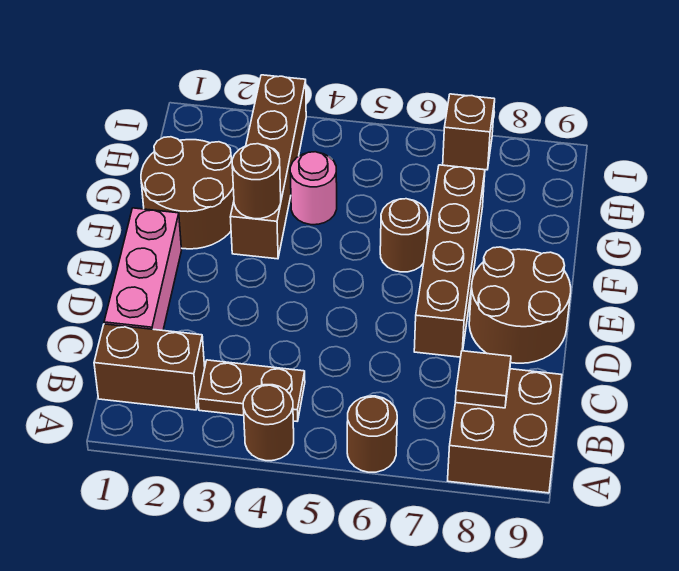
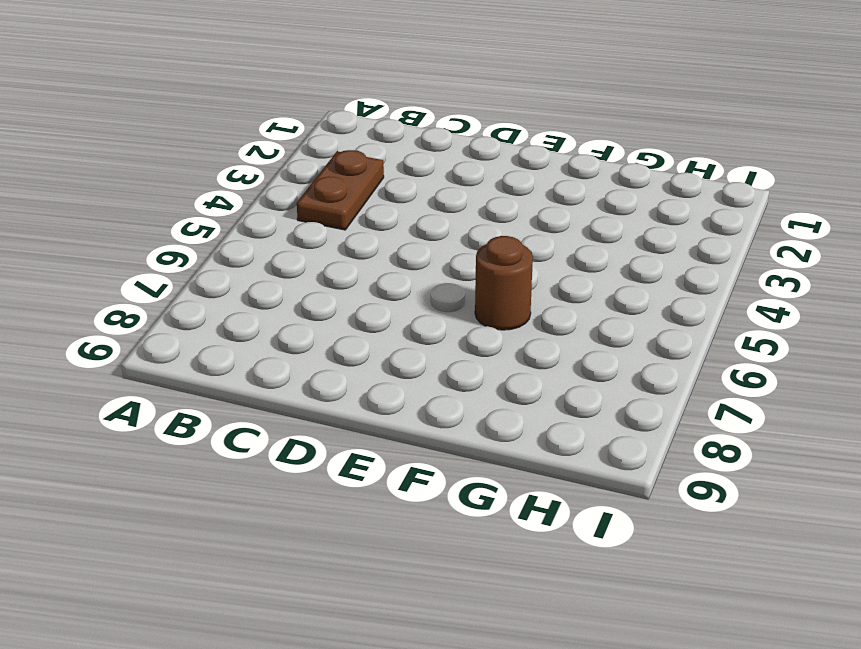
none -> brown round brick A4 level 1
none -> brown round brick A6 level 1
none -> brown brick A8:B9 level 1

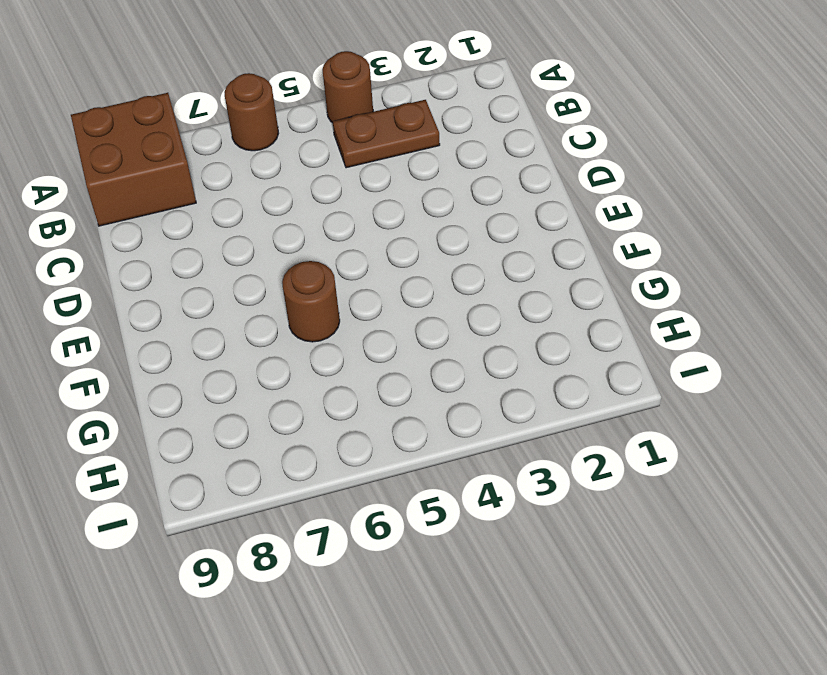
none -> brown brick B1:B2 level 1
none -> pink brick C1:E1 level 1
none -> brown brick D7:G7 level 1

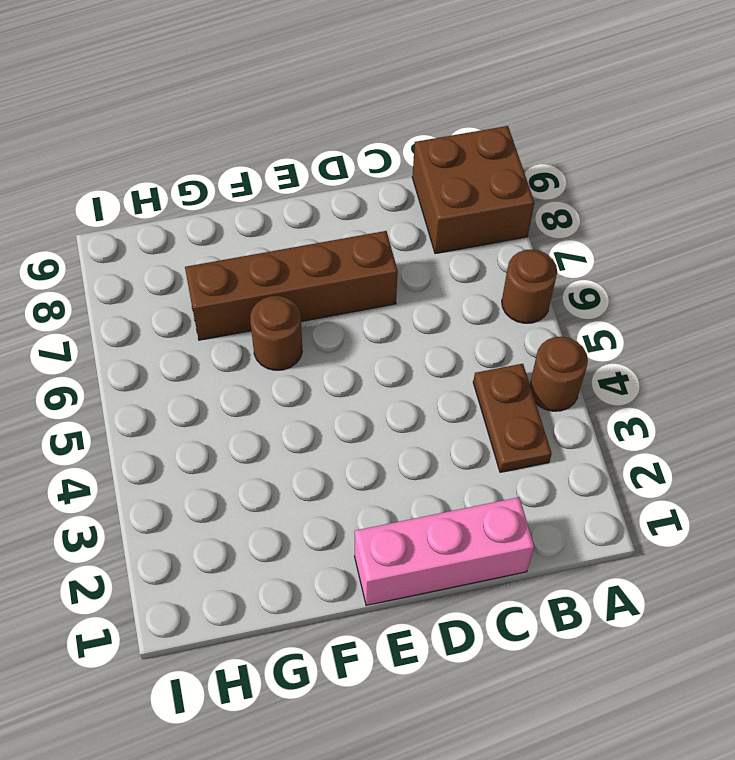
none -> brown brick B1:B2 level 1
none -> brown round brick D8:E9 level 1
none -> brown round brick F1:G2 level 1

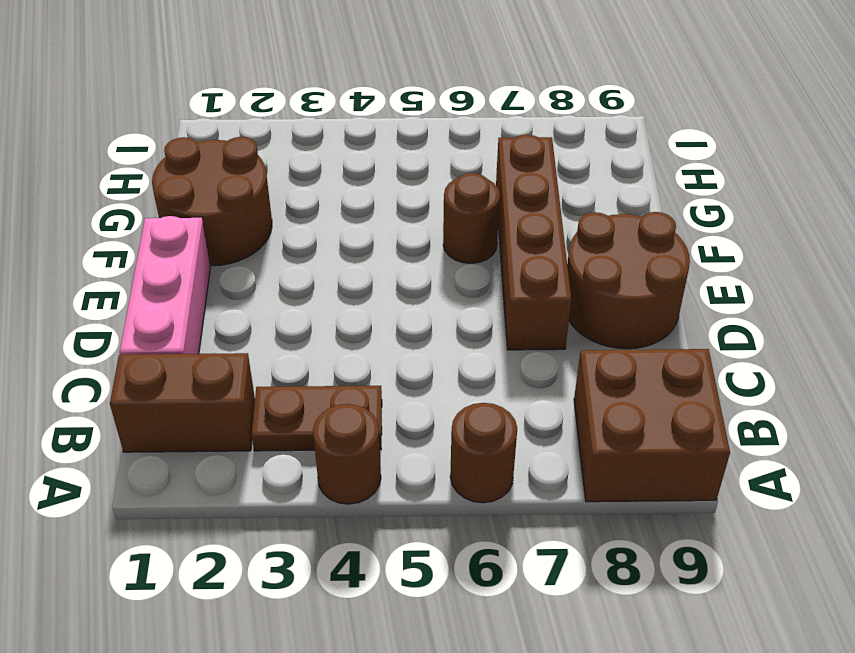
none -> brown brick F3:I3 level 1
none -> pink round brick G4 level 1
none -> brown brick I7 level 1

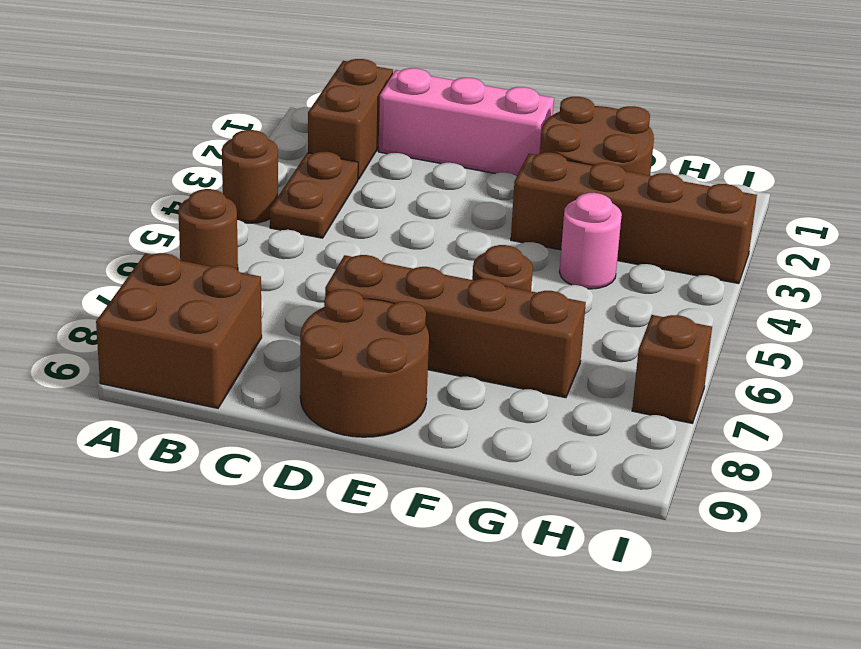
none -> brown tile B8 level 2
none -> brown round brick F3 level 2

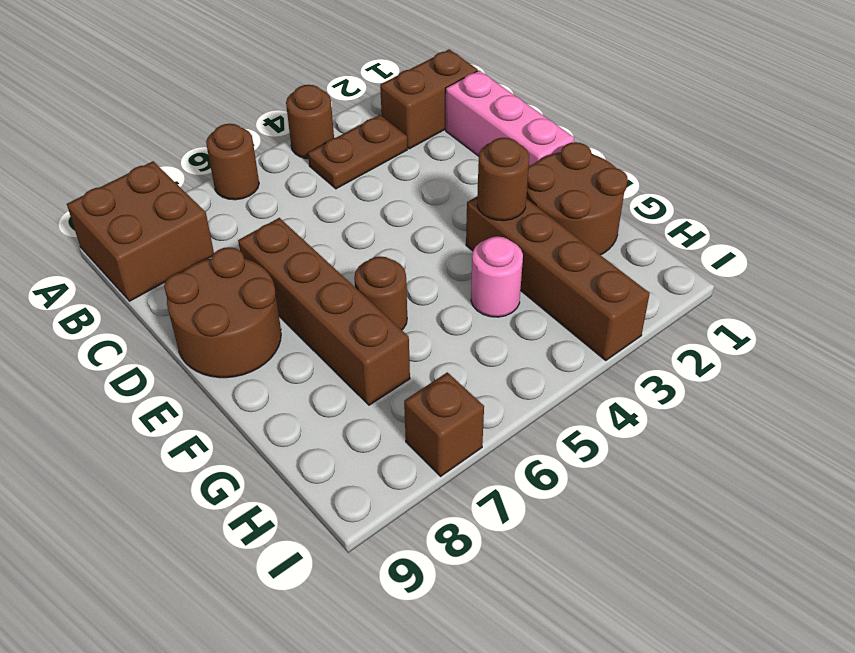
none -> brown tile B8 level 2

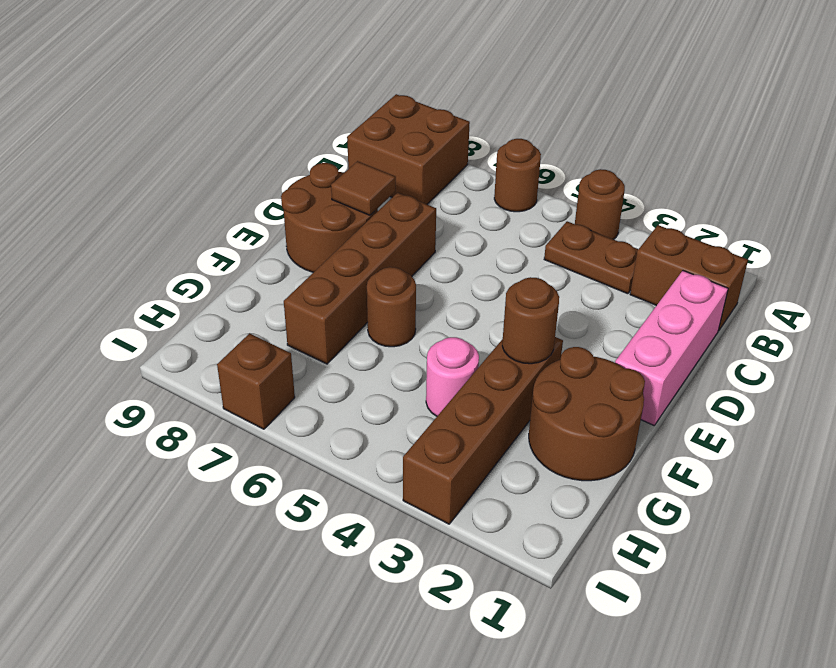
brown tile D8 level 2 -> brown tile B8 level 2

